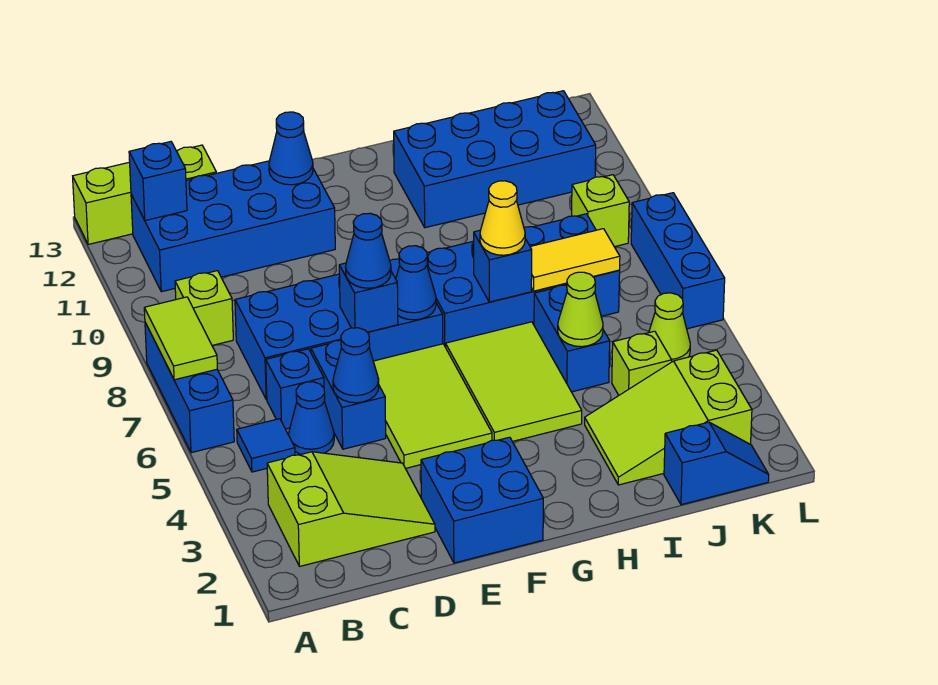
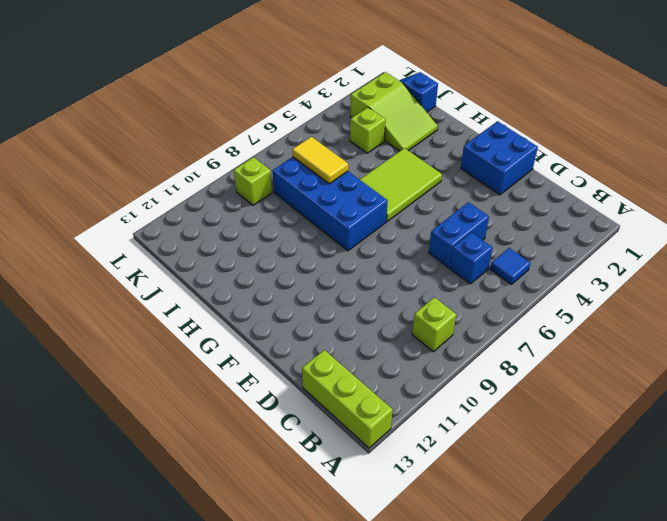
none -> blue brick A6:A8 level 1
none -> lime slope B2:D3 level 1 top B
none -> blue brick B11:E12 level 1
none -> blue cone C5 level 1

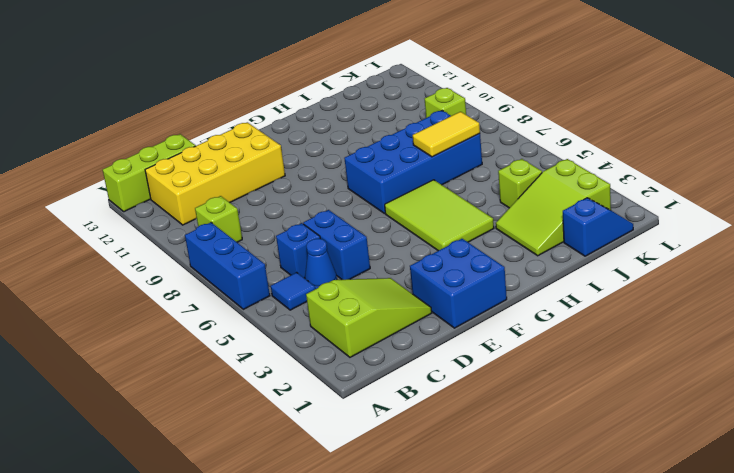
yellow brick B11:E12 level 1 -> blue brick B11:E12 level 1
none -> blue brick C7:F8 level 1
none -> lime tile E4:F6 level 1
none -> blue brick H11:K12 level 1
none -> blue brick I5:I6 level 1

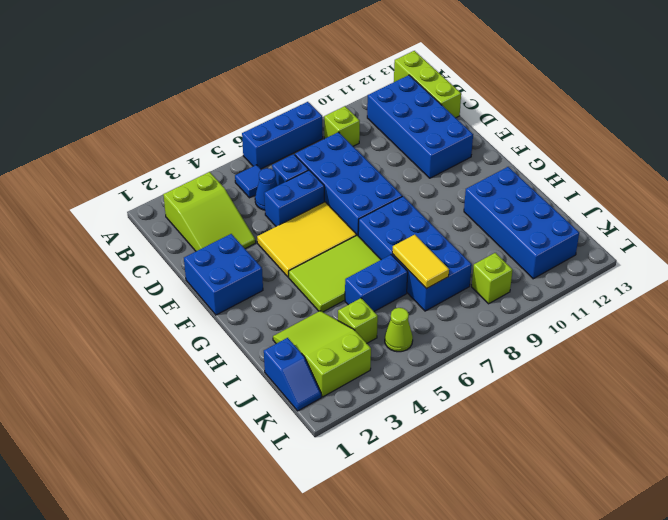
yellow tile E4:F6 level 1 -> lime tile E4:F6 level 1
none -> blue brick L6:L8 level 1
none -> lime tile A7:A8 level 2
none -> blue brick B12 level 2
none -> blue cone D5 level 2

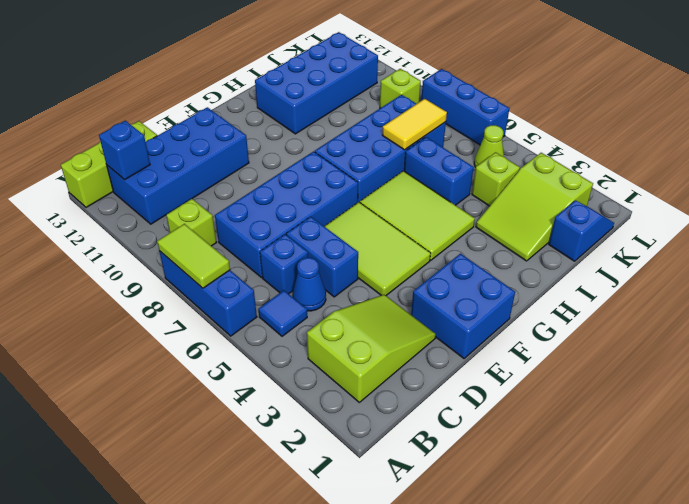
none -> blue cone D5 level 2
none -> blue brick E7 level 2
none -> blue cone E12 level 2
none -> blue cone F7 level 2

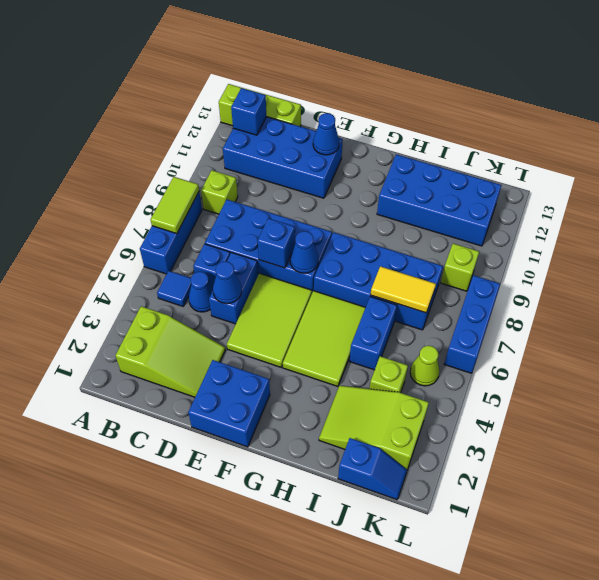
none -> blue brick H7 level 2
none -> lime cone I5 level 2
none -> blue cone E7 level 3
none -> yellow cone H7 level 3

